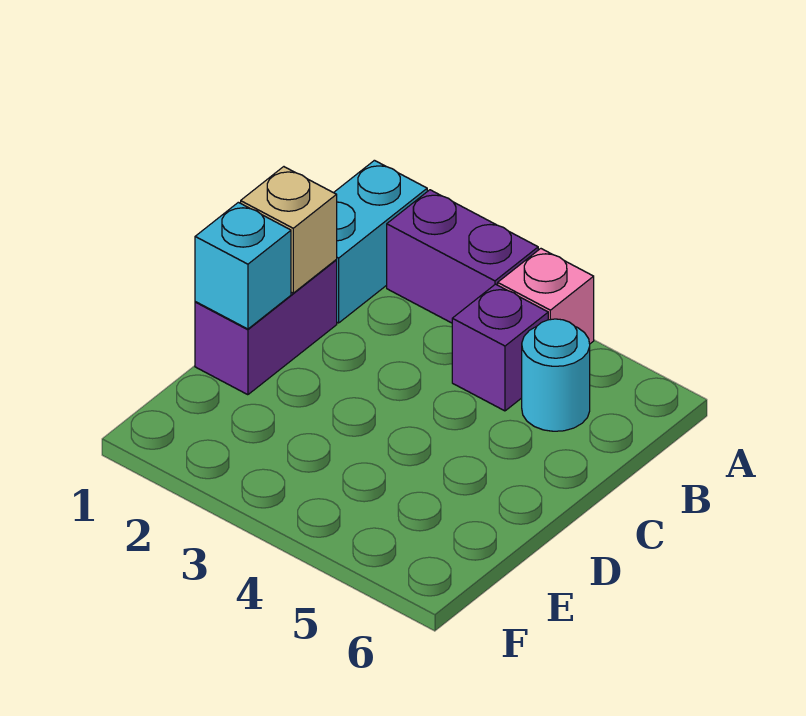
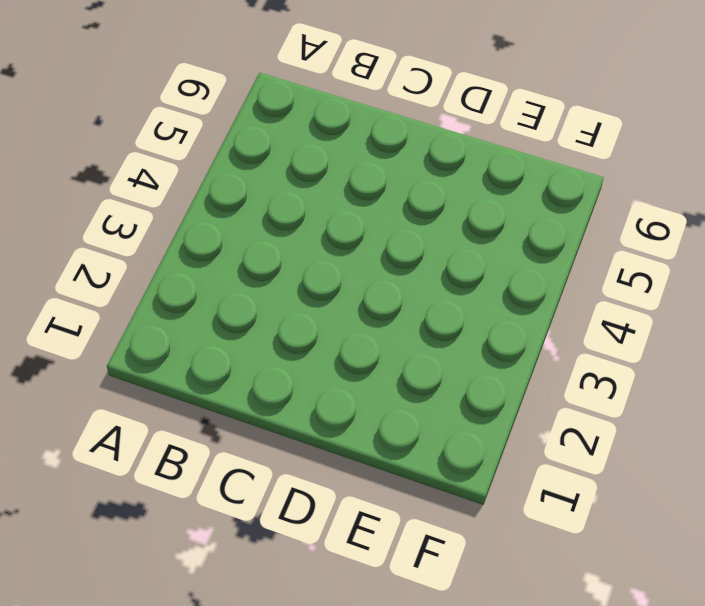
none -> cyan brick A1:B1 level 1
none -> purple brick A2:A3 level 1

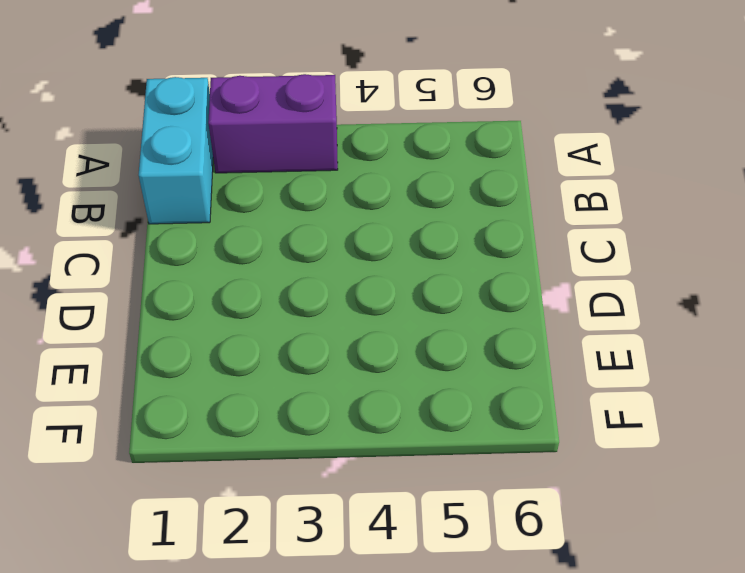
none -> pink brick A4 level 1
none -> purple brick B4 level 1

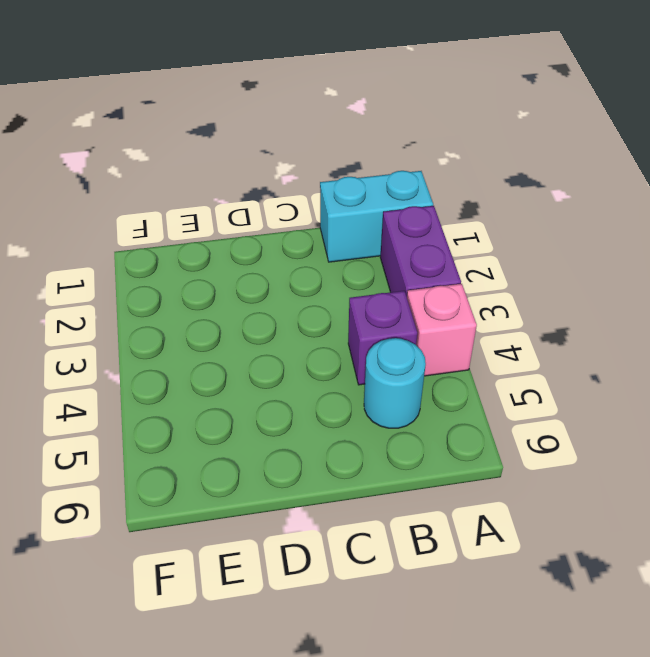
none -> purple brick C1:D1 level 1
none -> tan brick C1 level 2

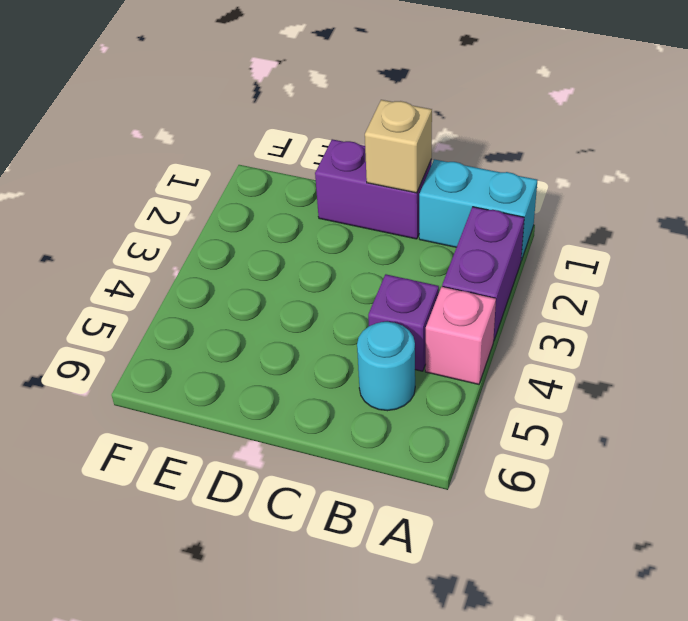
none -> cyan brick D1 level 2

